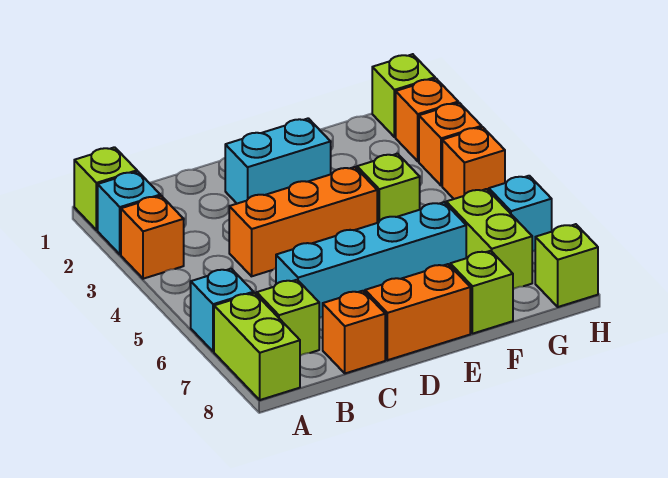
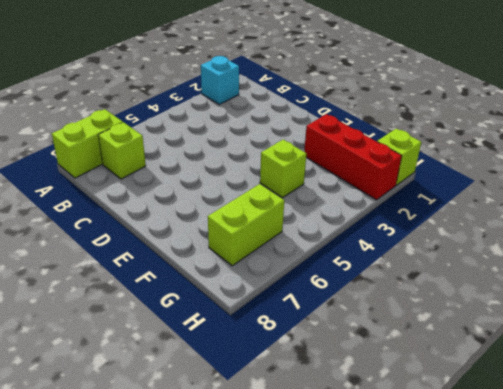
red brick F2:H2 level 1 -> orange brick H2 level 1
none -> lime brick A1 level 1
none -> orange brick A3 level 1
none -> cyan brick A6 level 1

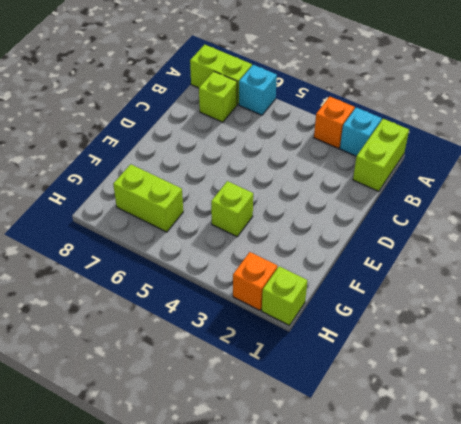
lime brick A1:B1 level 1 -> lime brick A1 level 1
none -> orange brick C4:E4 level 1
none -> cyan brick C6:F6 level 1
none -> orange brick C8 level 1

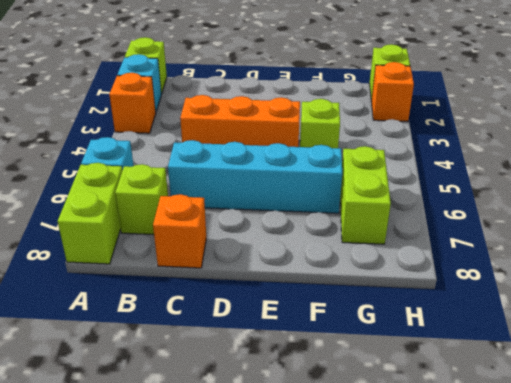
none -> cyan brick D2:E2 level 1
none -> orange brick D8:E8 level 1
none -> lime brick F8 level 1

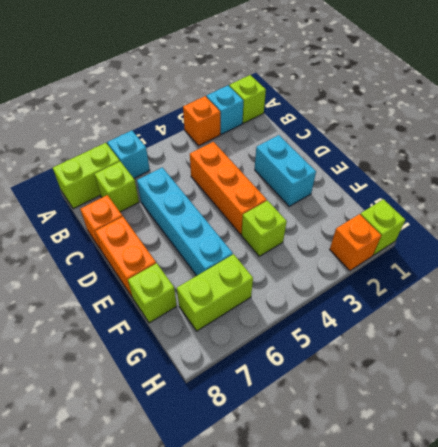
none -> orange brick H3 level 1
none -> orange brick H4 level 1
none -> cyan brick H6 level 1

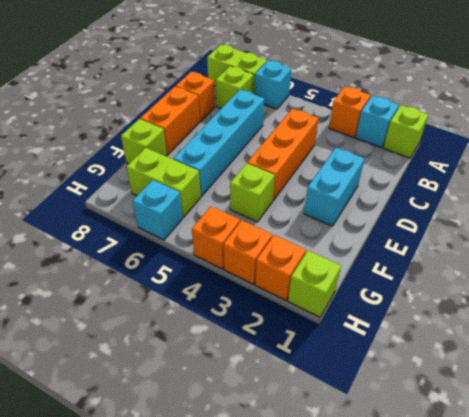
none -> lime brick H8 level 1

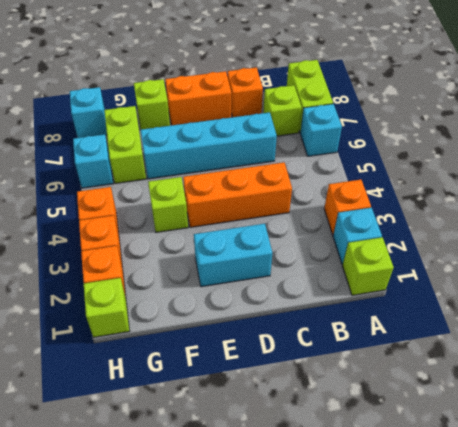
cyan brick H8 level 1 -> lime brick H8 level 1

